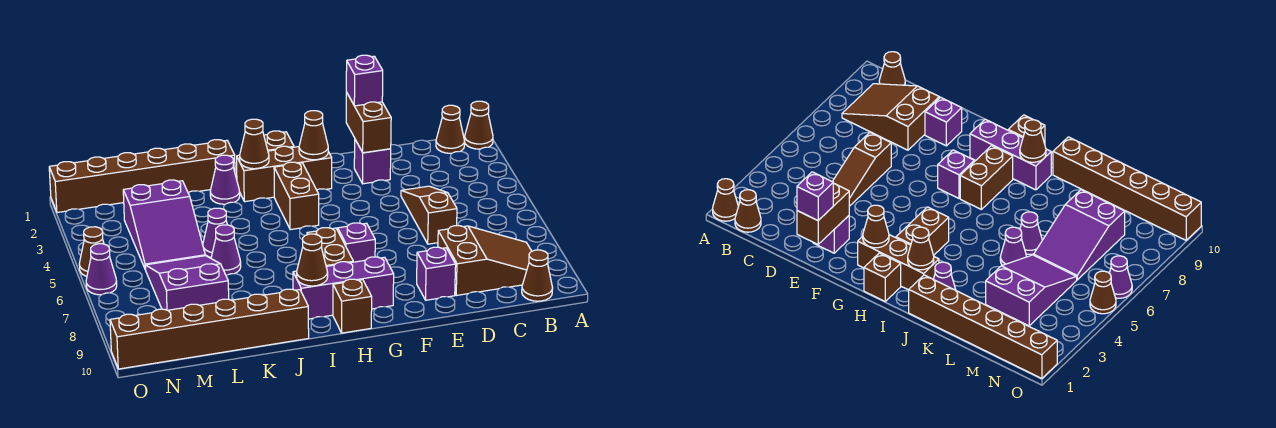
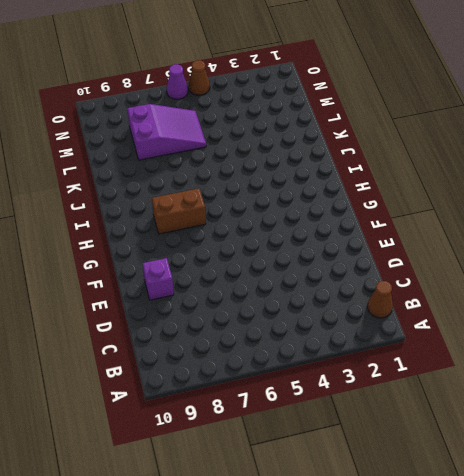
none -> brown cone A1 level 1
none -> brown slope B8:D9 level 1 top D
none -> brown cone B10 level 1

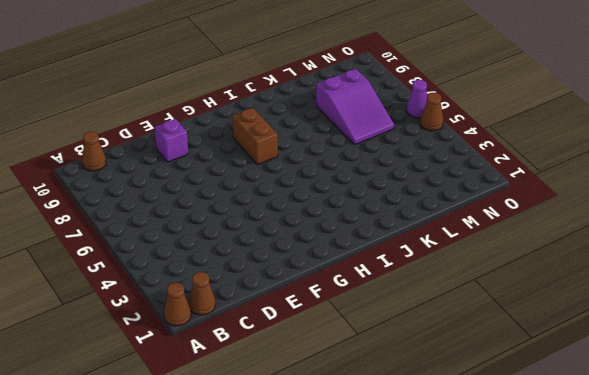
none -> brown slope B8:D9 level 1 top D
none -> brown slope D4:D6 level 1 top 6
none -> purple brick E2 level 1

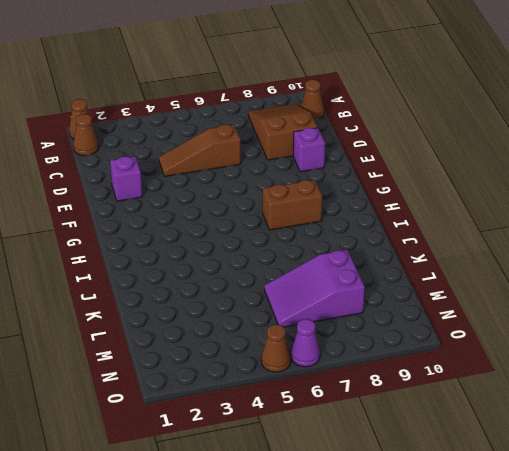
none -> brown brick G2:I2 level 1
none -> purple brick G7 level 1
none -> purple brick G9:I9 level 1

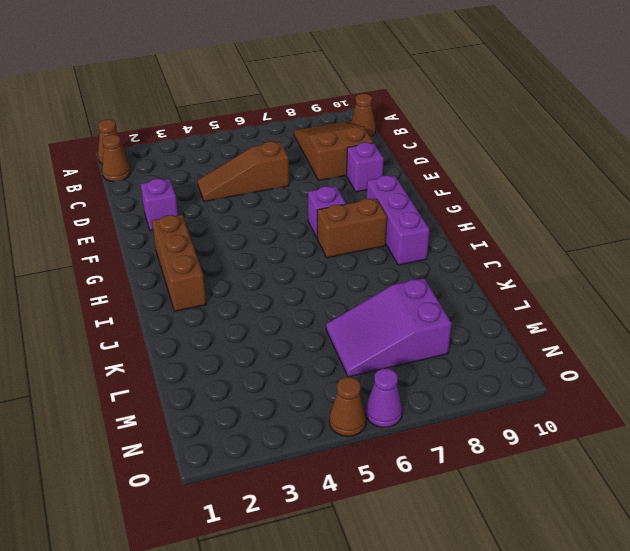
none -> brown brick H1 level 1
none -> brown brick H3:H4 level 1
none -> brown brick H10 level 1

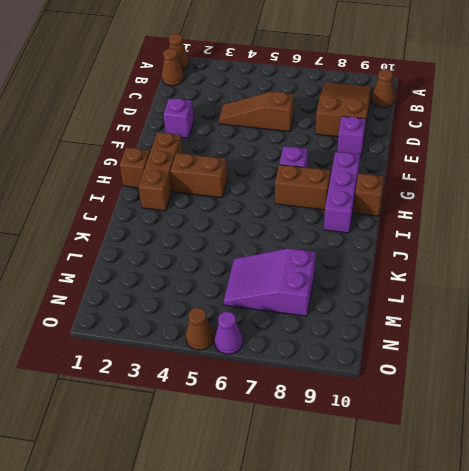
none -> brown brick J1:O1 level 1
none -> purple cone J2 level 1
none -> brown brick J10:O10 level 1

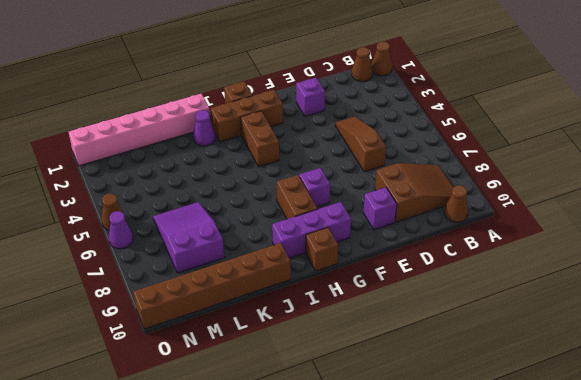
pink brick J1:O1 level 1 -> brown brick J1:O1 level 1
none -> purple cone K5 level 1
none -> purple cone K6 level 1
none -> purple slope L3:M5 level 1 top 3

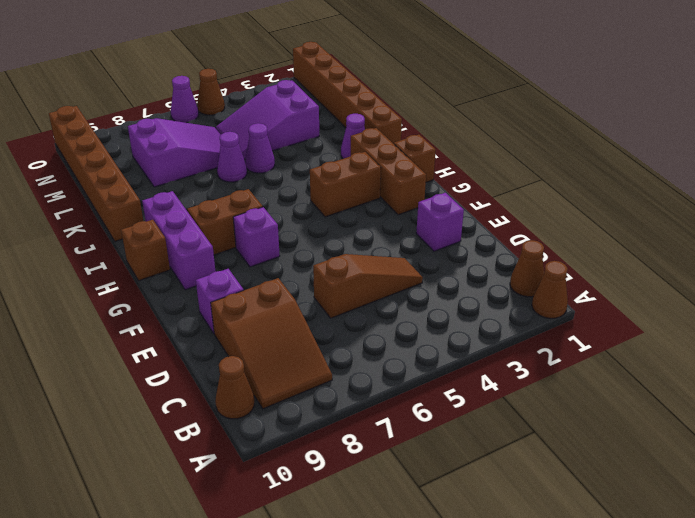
none -> brown brick E1:E2 level 2
none -> brown cone G2 level 2
none -> brown cone I2 level 2

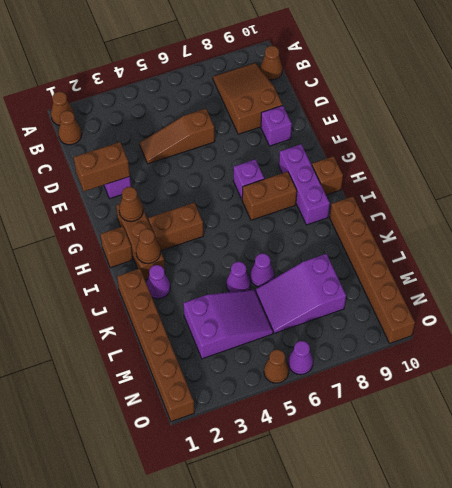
none -> brown cone I9 level 2
none -> purple brick E1 level 3

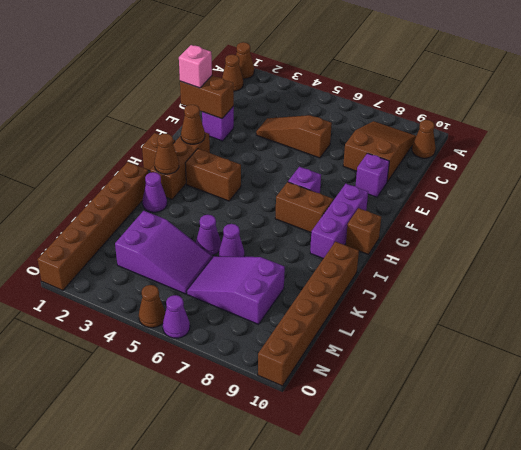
pink brick E1 level 3 -> purple brick E1 level 3
none -> brown cone I9 level 2

